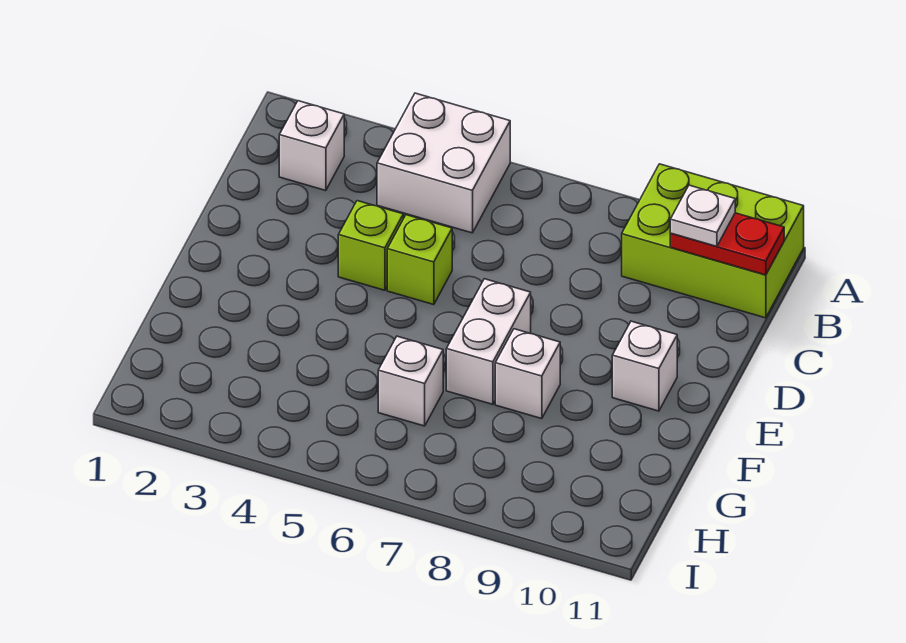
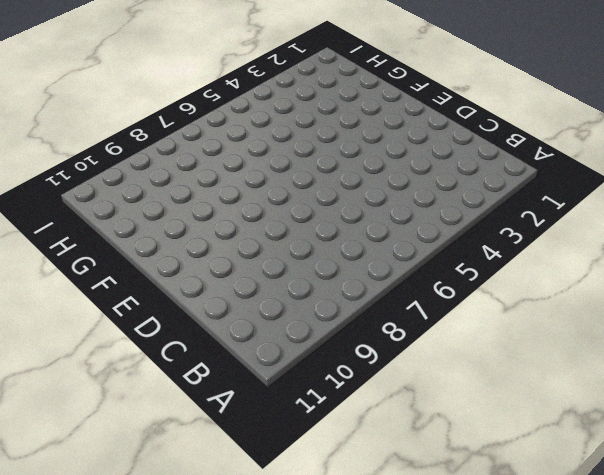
none -> white brick A4:B5 level 1
none -> lime brick A9:B11 level 1

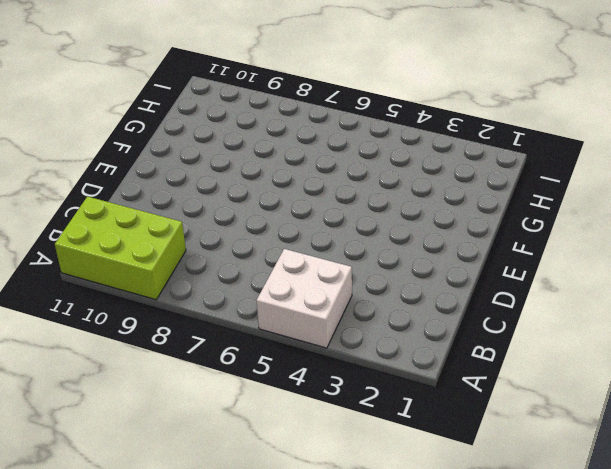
none -> white brick B2 level 1
none -> lime brick D4 level 1

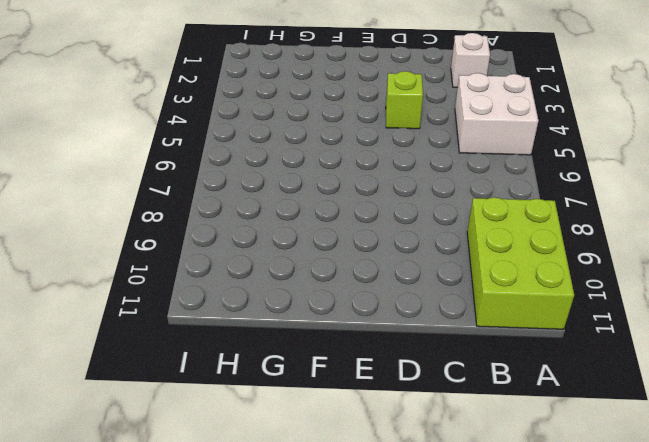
none -> lime brick D5 level 1
none -> white brick E7:F7 level 1

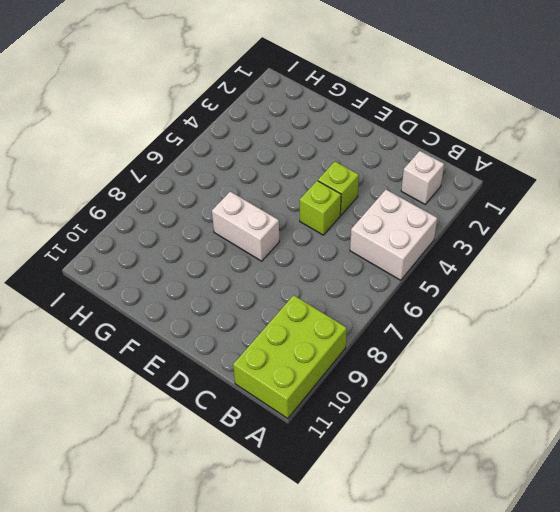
none -> white brick E10 level 1
none -> white brick F8 level 1

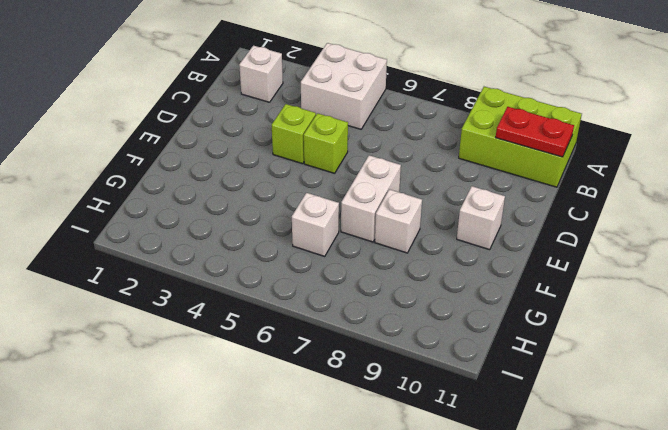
none -> white plate B10 level 3

